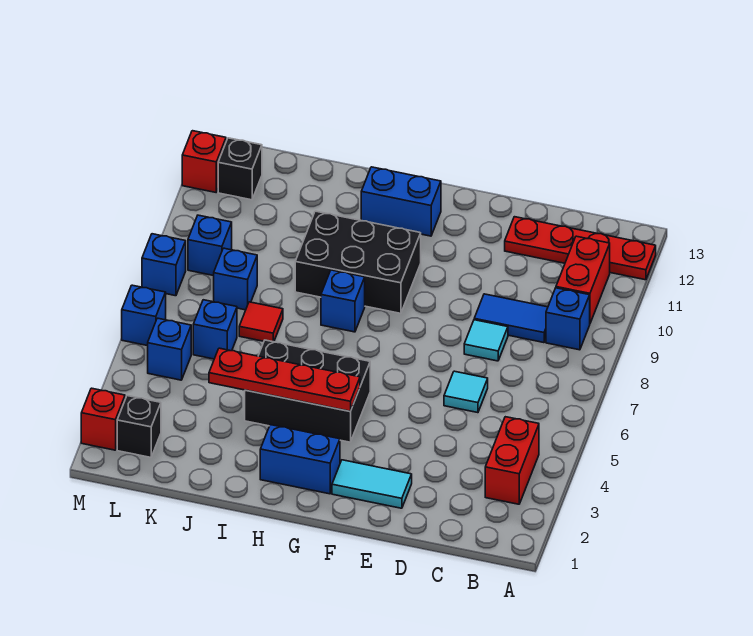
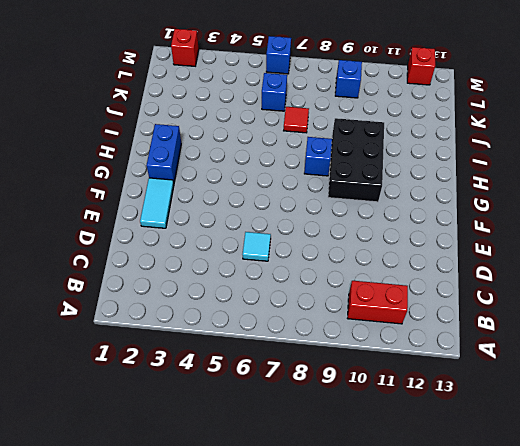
none -> red plate A12:D12 level 1
none -> red brick B3:B4 level 1
none -> blue brick B9 level 1

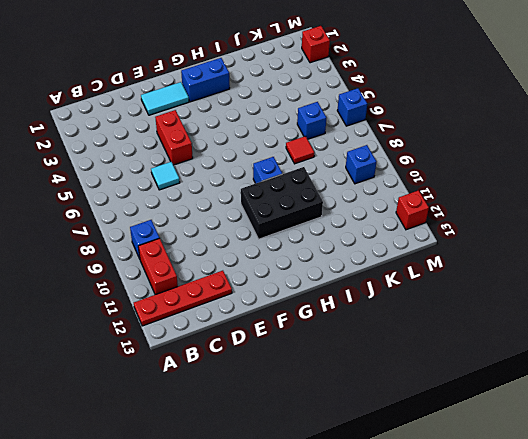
red brick E4:E5 level 1 -> red brick B3:B4 level 1
none -> blue tile C9:D9 level 1
none -> cyan tile D8 level 1
none -> black brick G4:I5 level 1

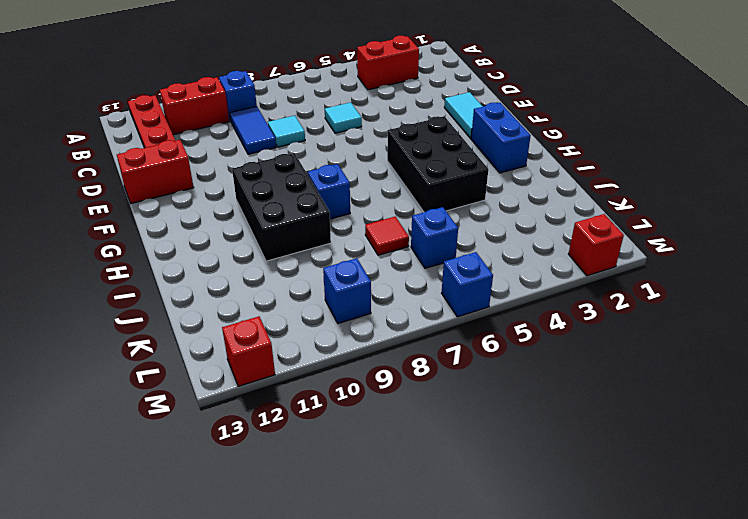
red brick E12:E13 level 1 -> none
none -> blue brick G12:H12 level 1
none -> blue brick K8 level 1
none -> black brick L2 level 1

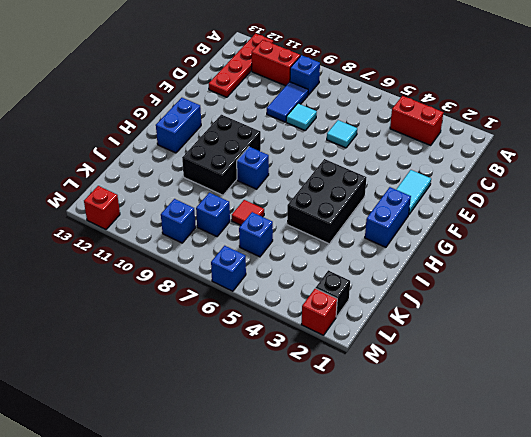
none -> blue brick L5 level 1
none -> black brick L12 level 1
none -> blue brick M8 level 1

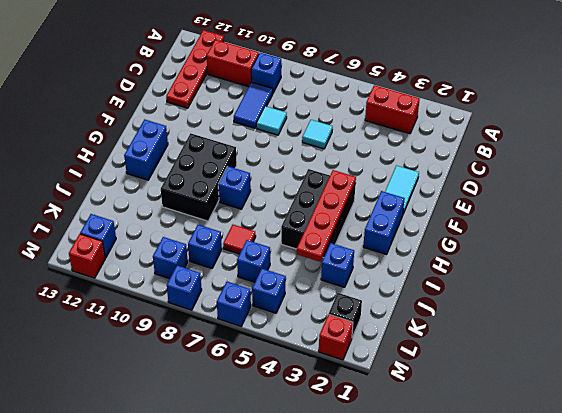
blue brick J3 level 1 -> none
blue brick L12 level 1 -> black brick L12 level 1

